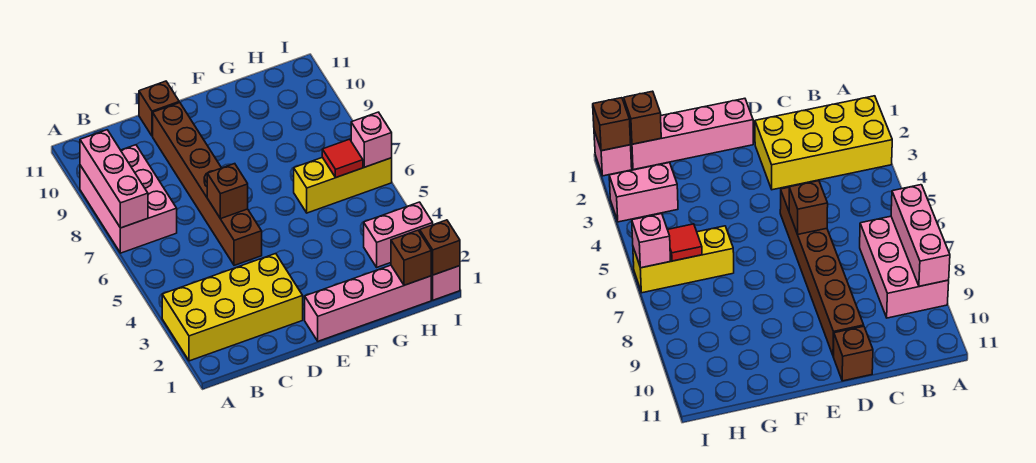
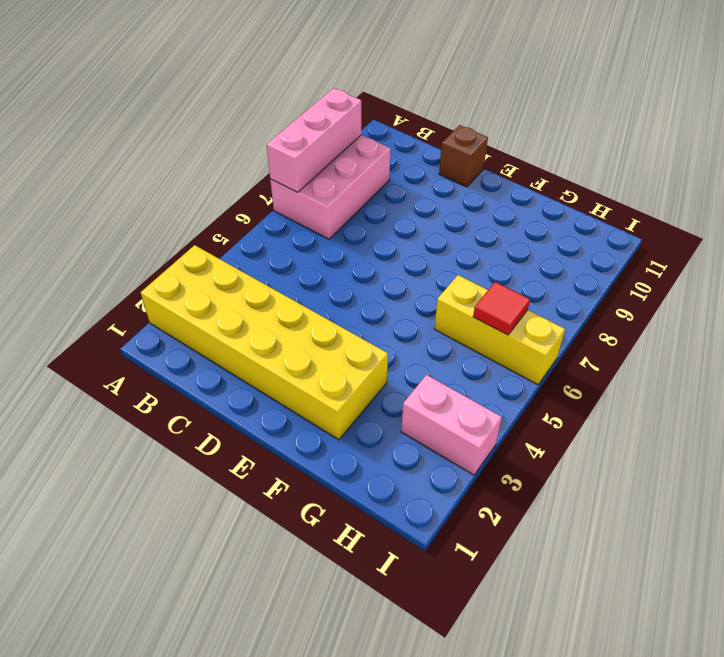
yellow brick A2:F3 level 1 -> yellow brick A2:D3 level 1
none -> brown brick D5:D10 level 1
none -> pink brick E1:H1 level 1
none -> pink brick I1 level 1

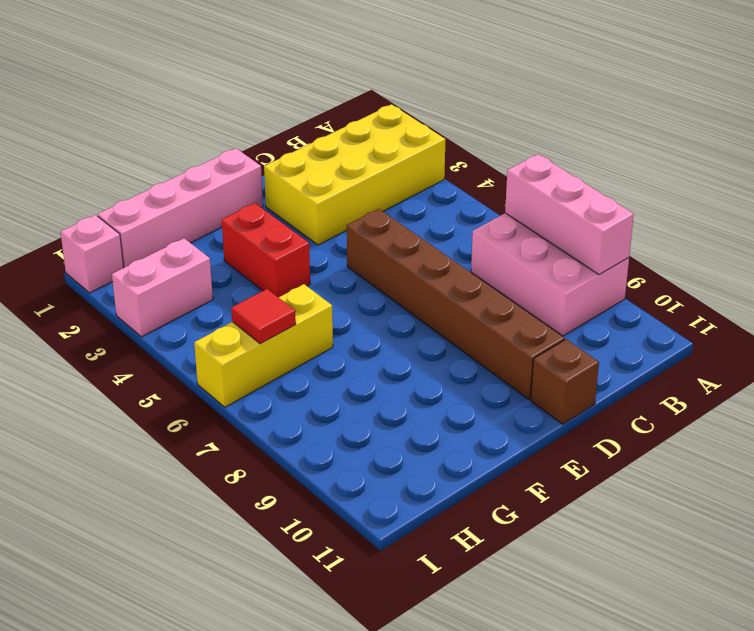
red brick F3:F4 level 1 -> none
none -> brown brick D6 level 2
none -> brown brick H1 level 2
none -> brown brick I1 level 2

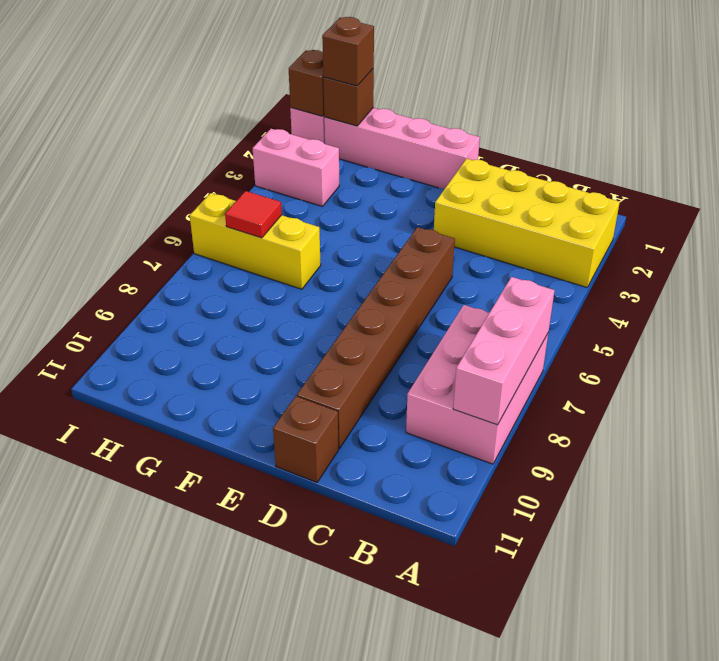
brown brick H1 level 3 -> brown brick D6 level 2
none -> pink brick I6 level 2

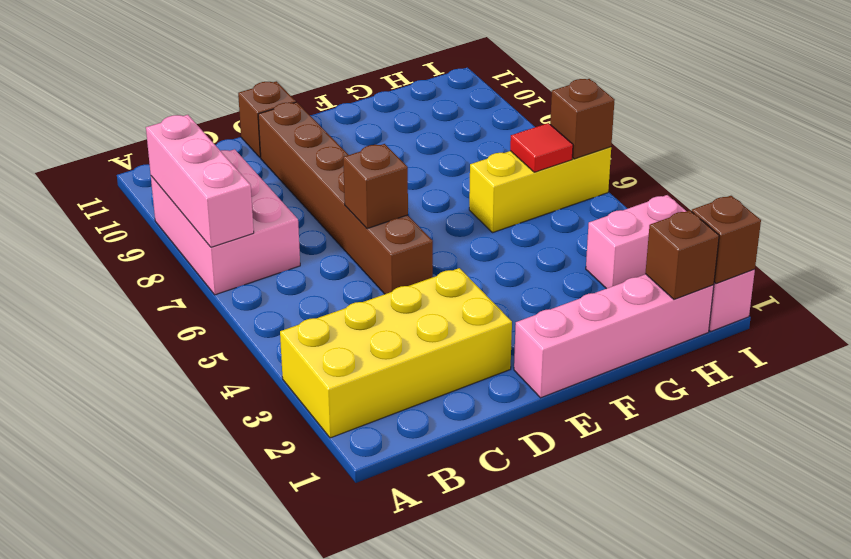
brown brick I6 level 2 -> pink brick I6 level 2

